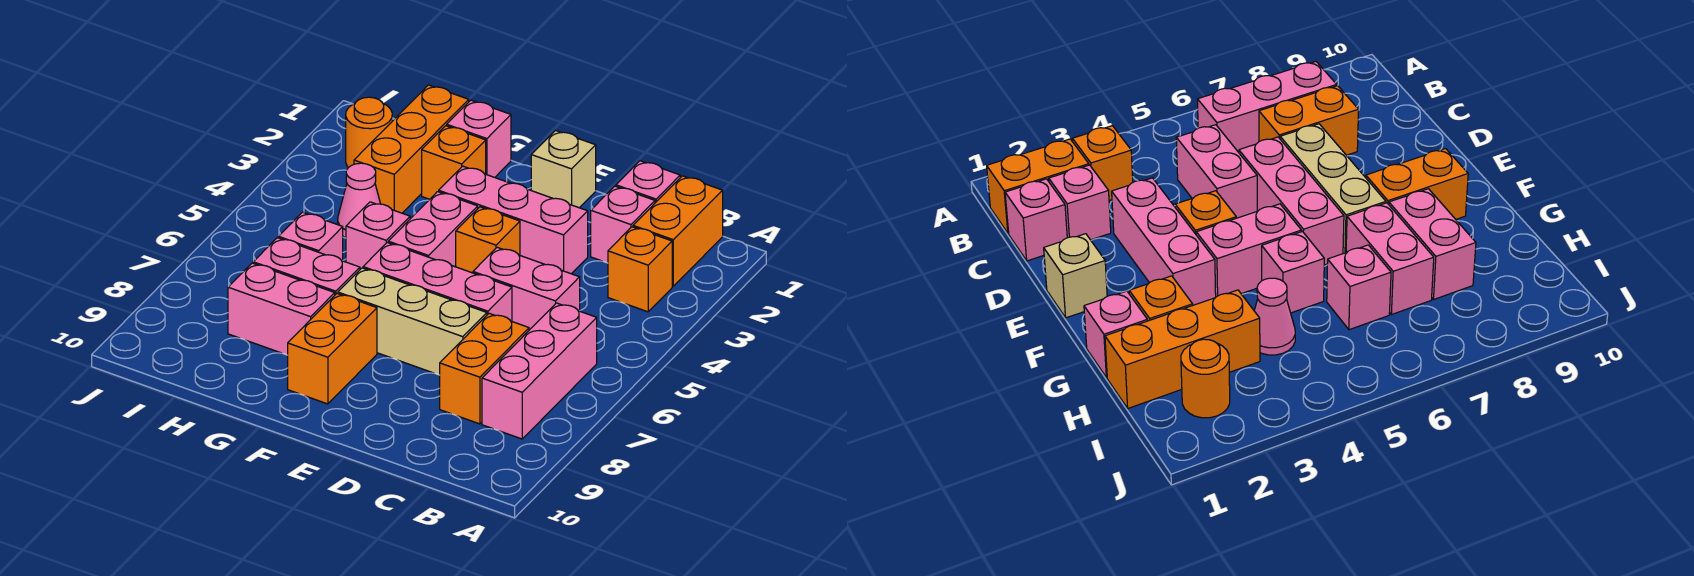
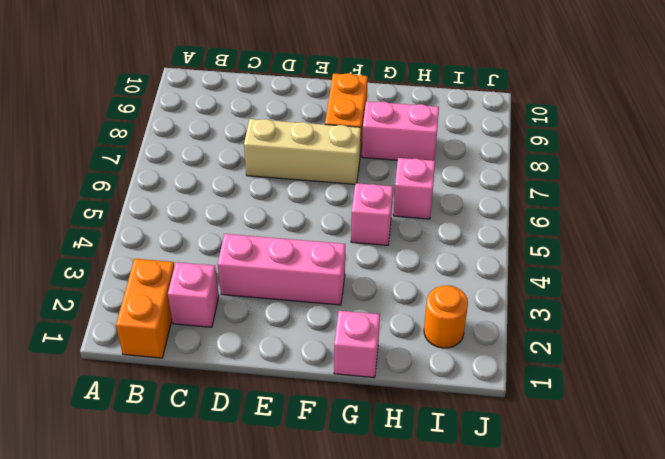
none -> orange brick B3 level 1
none -> pink brick B6:B8 level 1
none -> pink brick C1 level 1

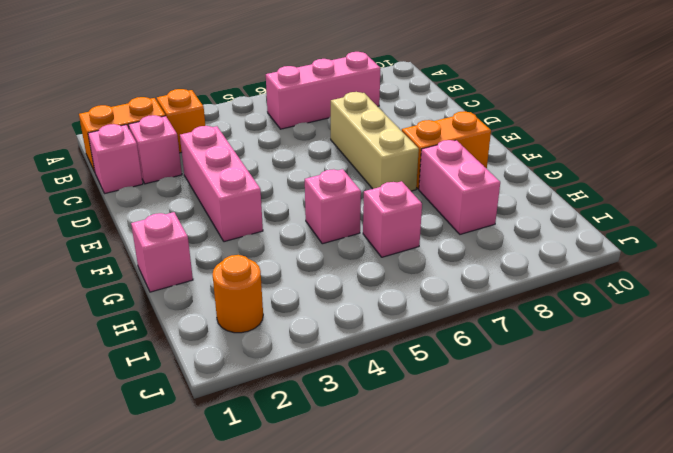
none -> pink brick C5:D5 level 1
none -> orange brick C7:C8 level 1
none -> pink brick D6:F6 level 1

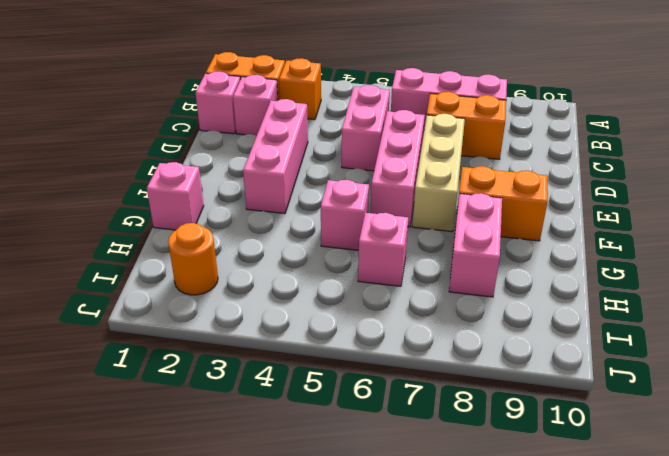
none -> tan brick E1 level 1
none -> orange brick E4 level 1
none -> pink brick F4:F5 level 1

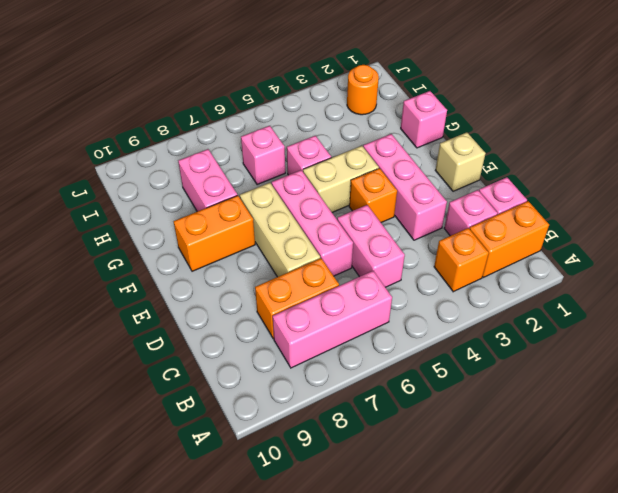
tan brick F4:F5 level 1 -> pink brick F4:F5 level 1
none -> orange brick G2 level 1
none -> pink brick G7:H7 level 1
none -> orange brick H1:H3 level 1

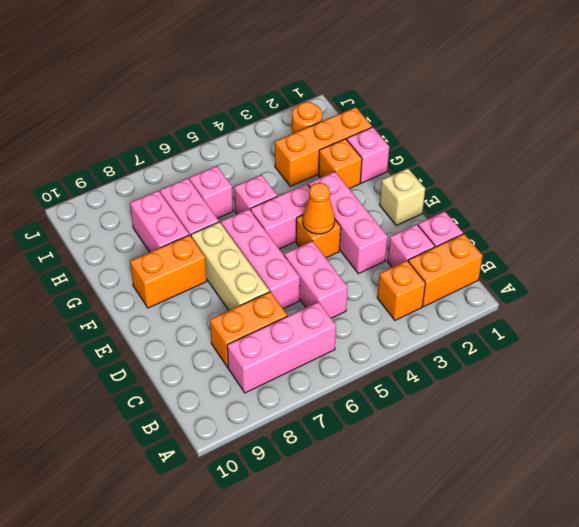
orange cone E4 level 2 -> none
none -> pink cone H4 level 1

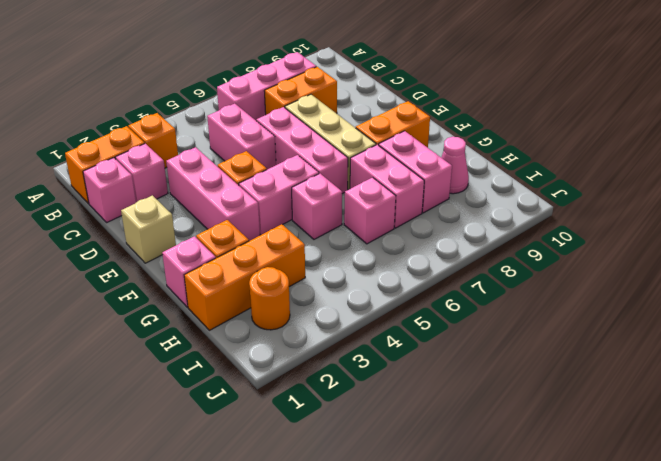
pink cone H9 level 1 -> pink cone H4 level 1

